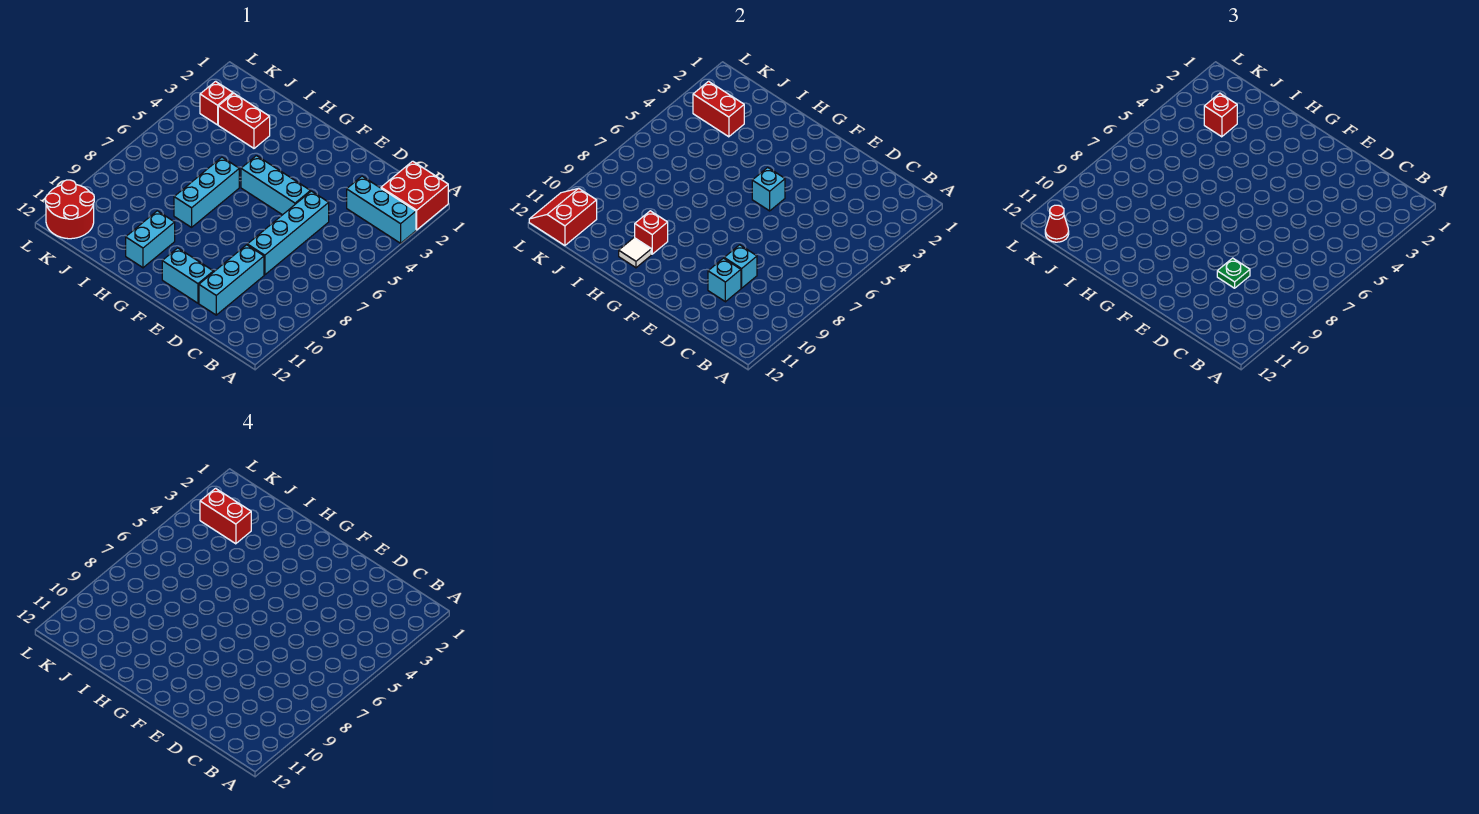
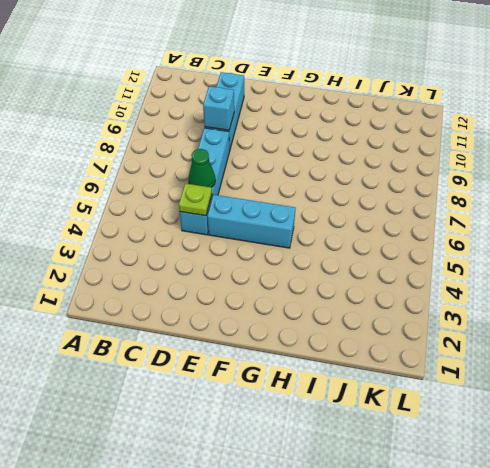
lime plate D5 level 2 -> none
green cone D6 level 2 -> none
none -> red brick A1:B2 level 1
none -> cyan brick A3:C3 level 1
none -> cyan brick E11:F11 level 1

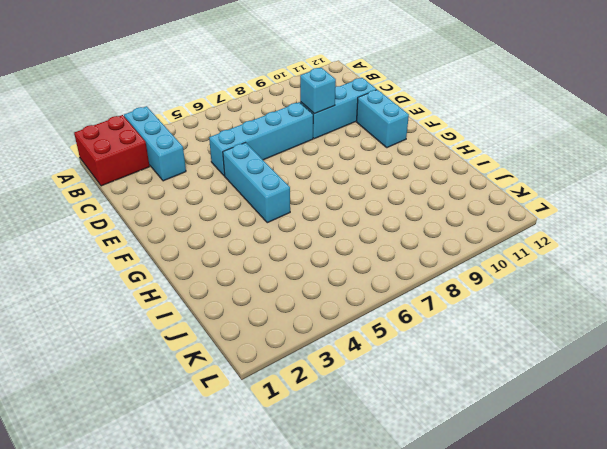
none -> cyan brick H6:H8 level 1
none -> cyan brick H10:H11 level 1
none -> red brick I3:J3 level 1

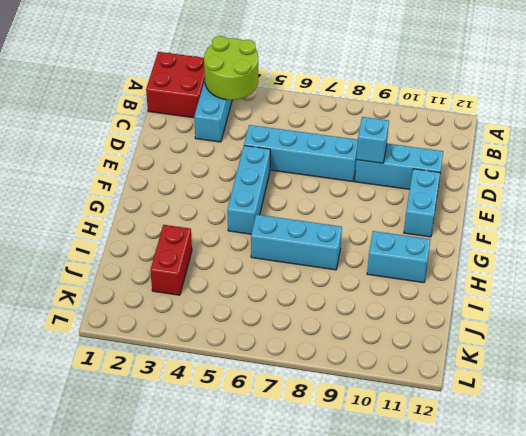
lime round brick A3:B4 level 2 -> none
none -> red brick K3 level 1
none -> red round brick K11:L12 level 1
none -> cyan brick D10 level 2

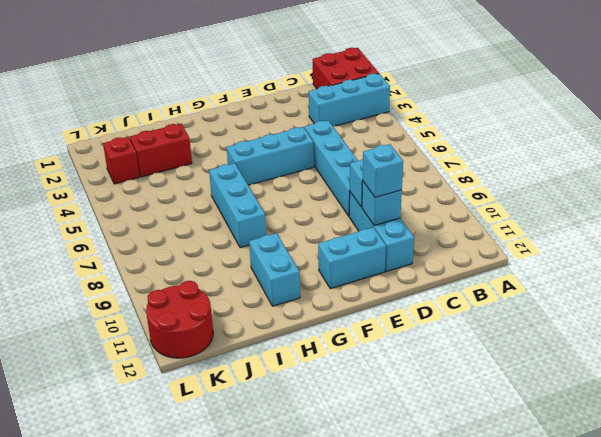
cyan brick D10 level 3 -> cyan brick F5 level 2
none -> red brick H10 level 2
none -> white tile H11 level 2
none -> red brick J3:K3 level 2

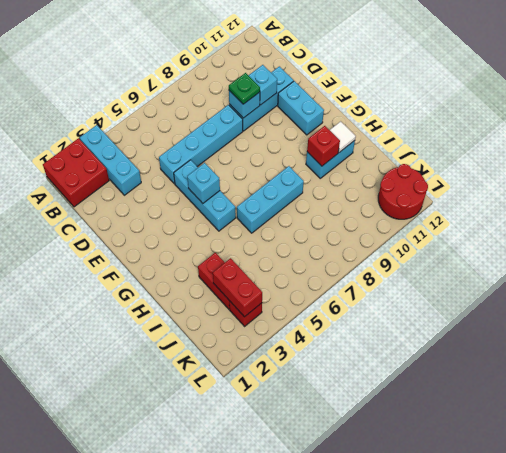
none -> red slope K11:L12 level 2 top K
none -> red brick J3 level 3
none -> red cone K12 level 3

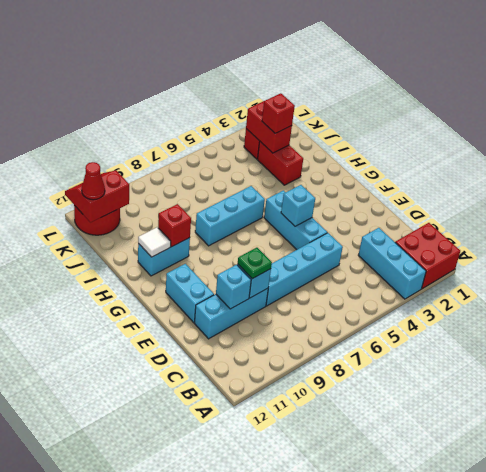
none -> red brick J3:K3 level 4

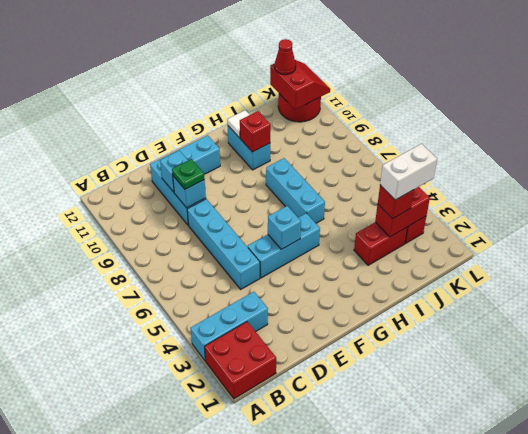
white brick J3:K3 level 4 -> red brick J3:K3 level 4

